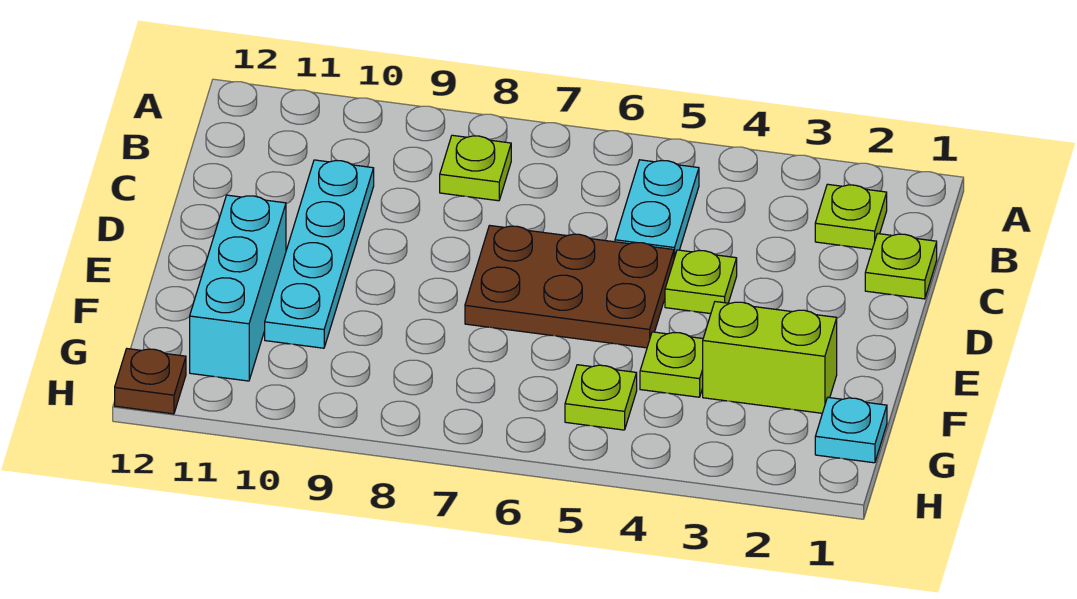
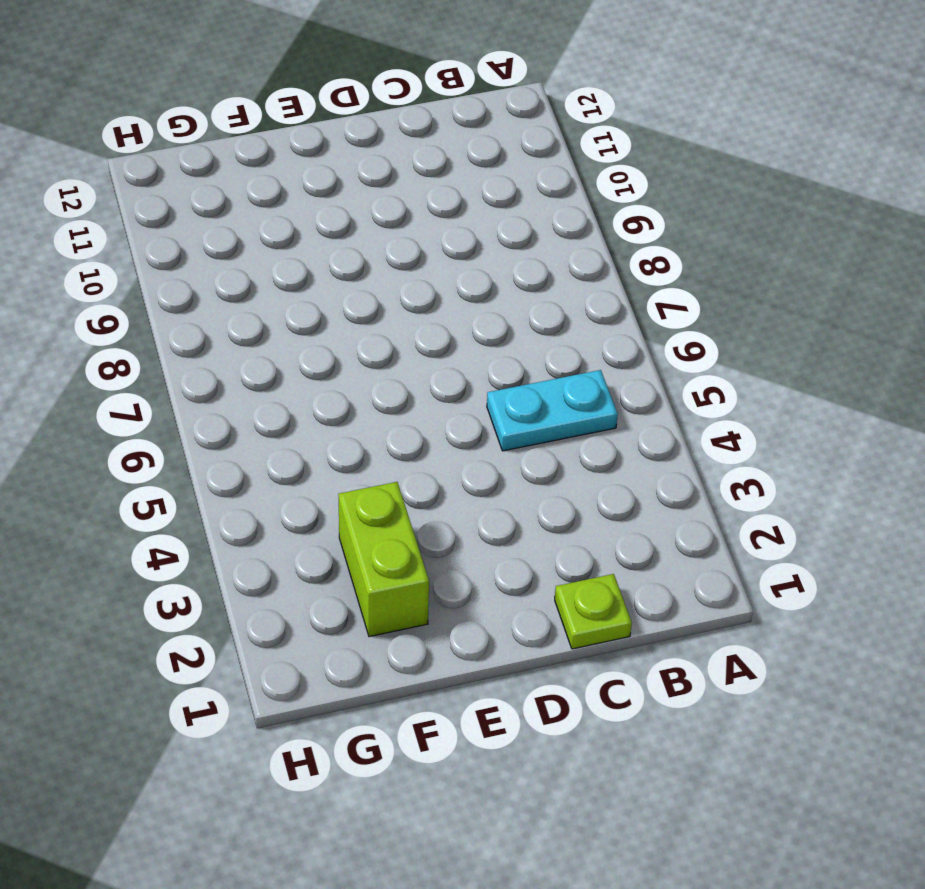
none -> lime plate B2 level 1
none -> lime plate B8 level 1
none -> cyan plate C10:F10 level 1

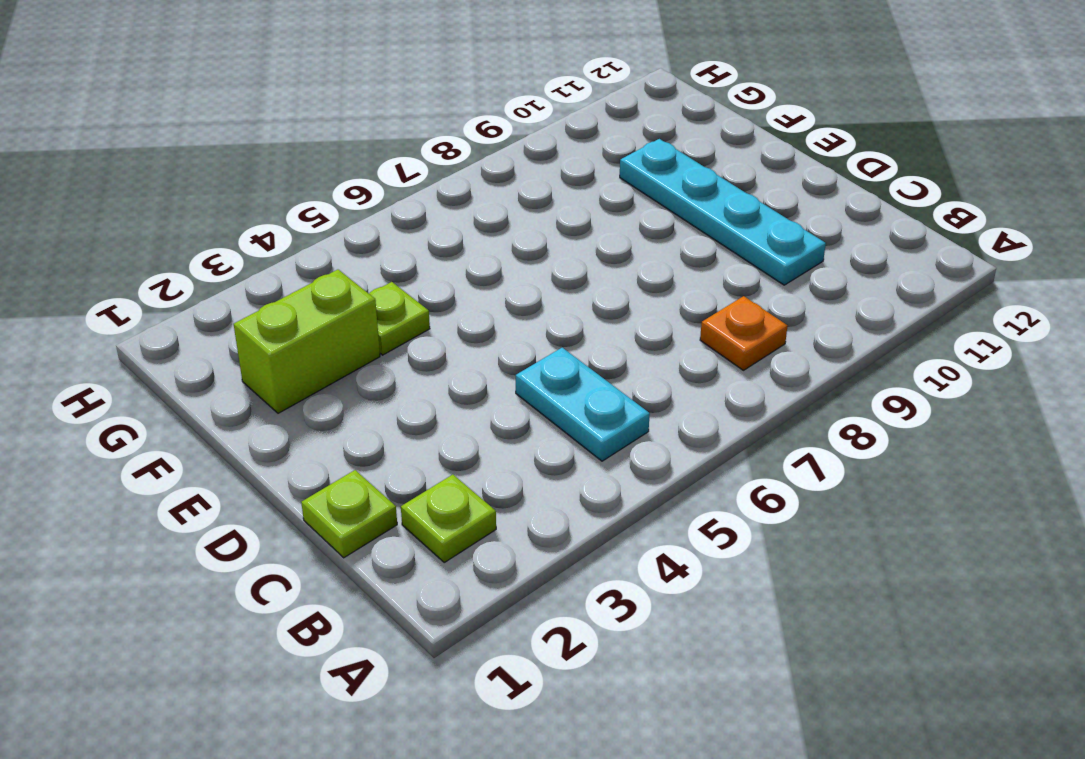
orange plate B8 level 1 -> lime plate B8 level 1
none -> lime plate D4 level 1
none -> brown plate D5:E7 level 1
none -> cyan brick E11:G11 level 1

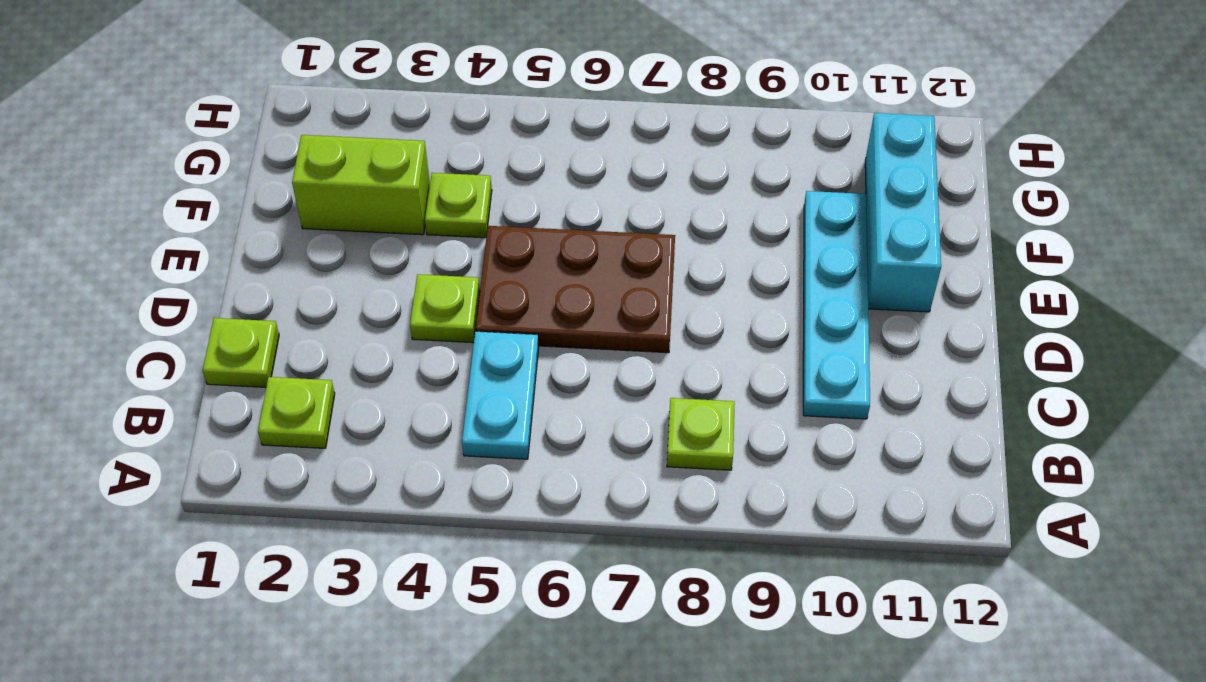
none -> cyan plate G1 level 1
none -> lime plate G5 level 1
none -> brown plate H12 level 1

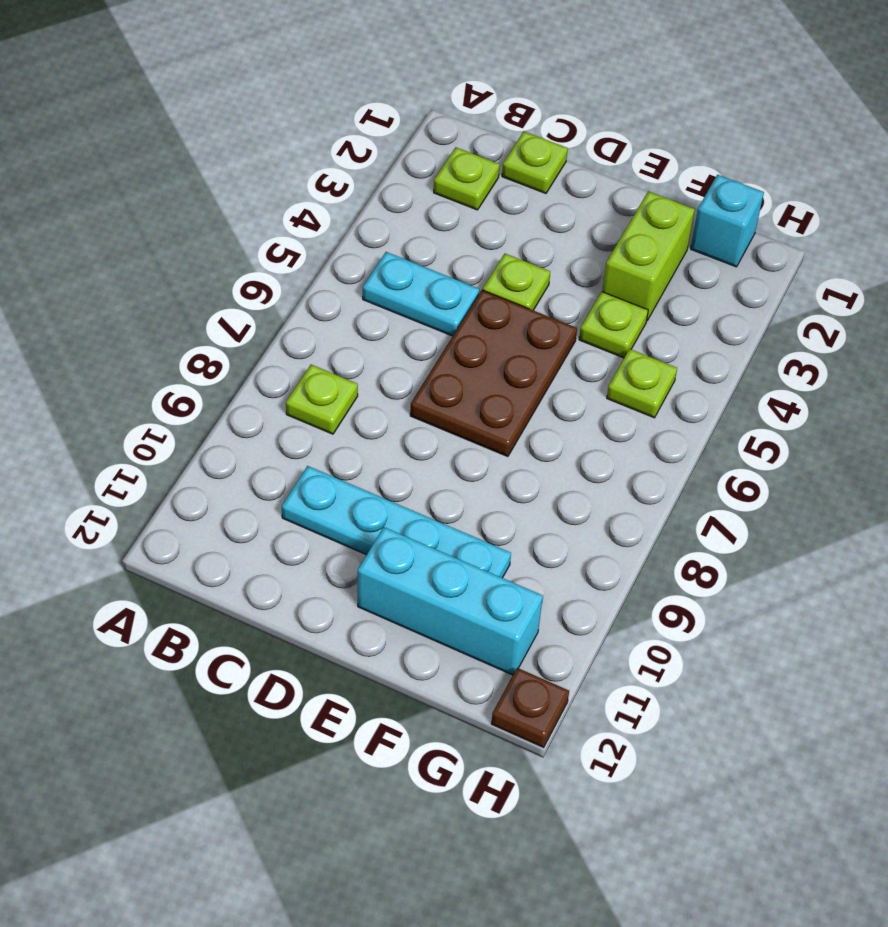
cyan brick G1 level 1 -> cyan plate G1 level 1

